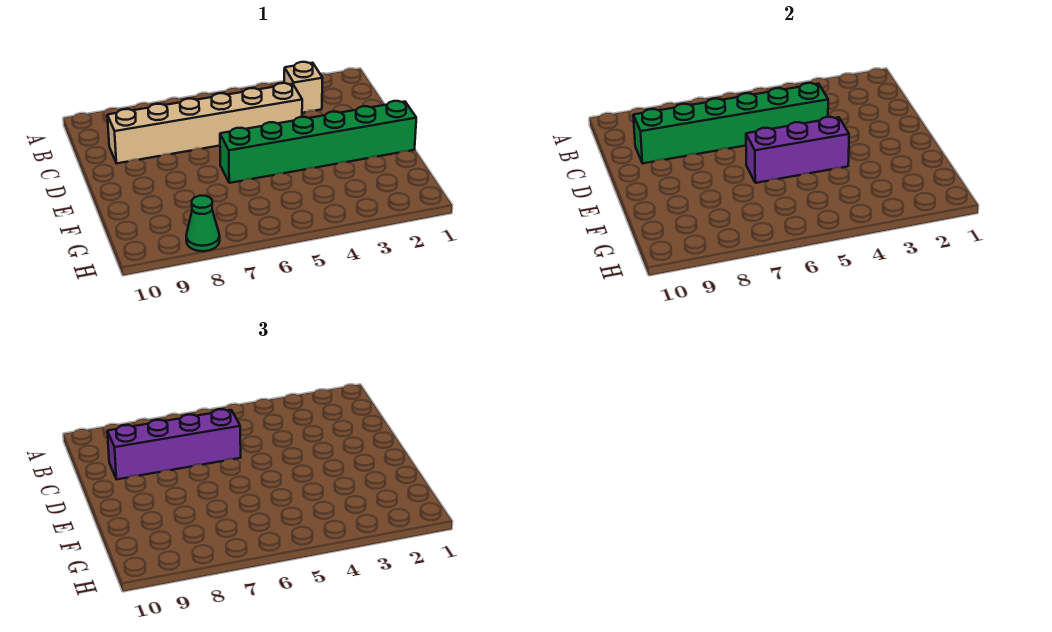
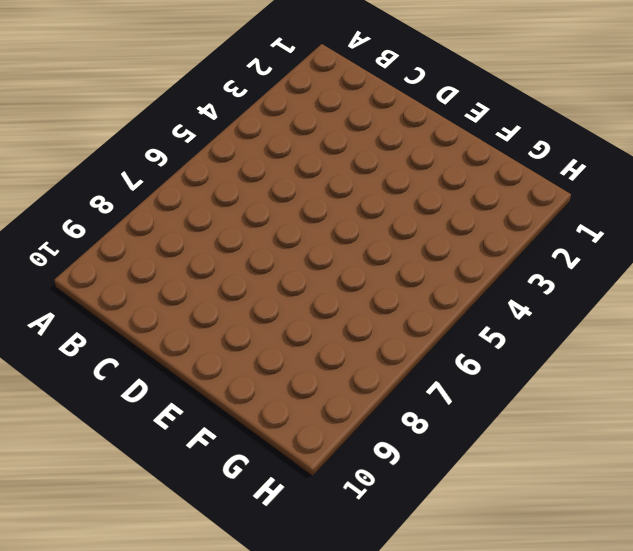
none -> tan brick B3 level 1
none -> tan brick C4:C9 level 1

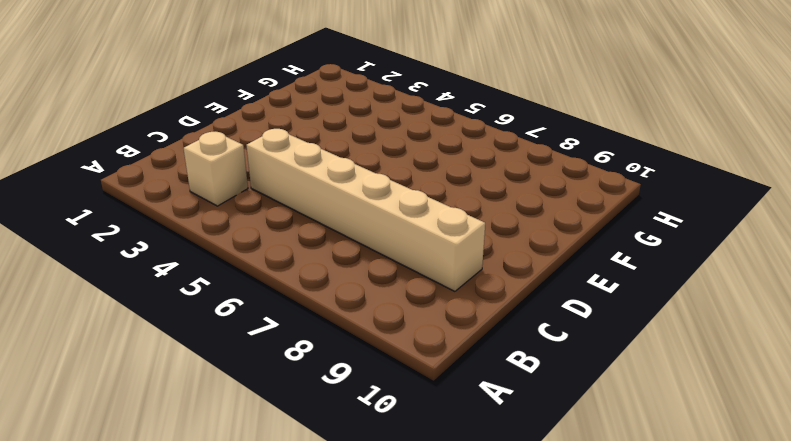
none -> green brick E1:E6 level 1
none -> green cone H8 level 1

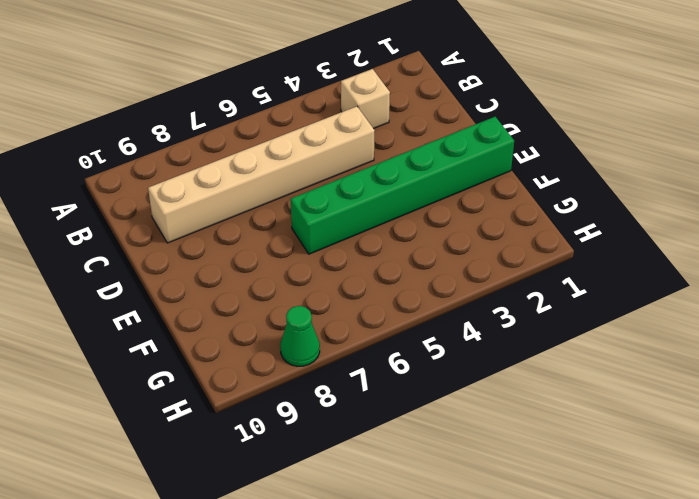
none -> green brick C4:C9 level 2
none -> purple brick E4:E6 level 2

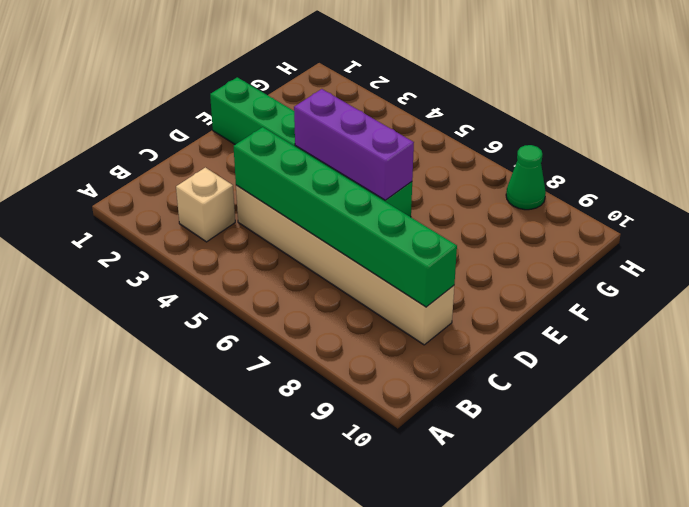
none -> purple brick C6:C9 level 3

